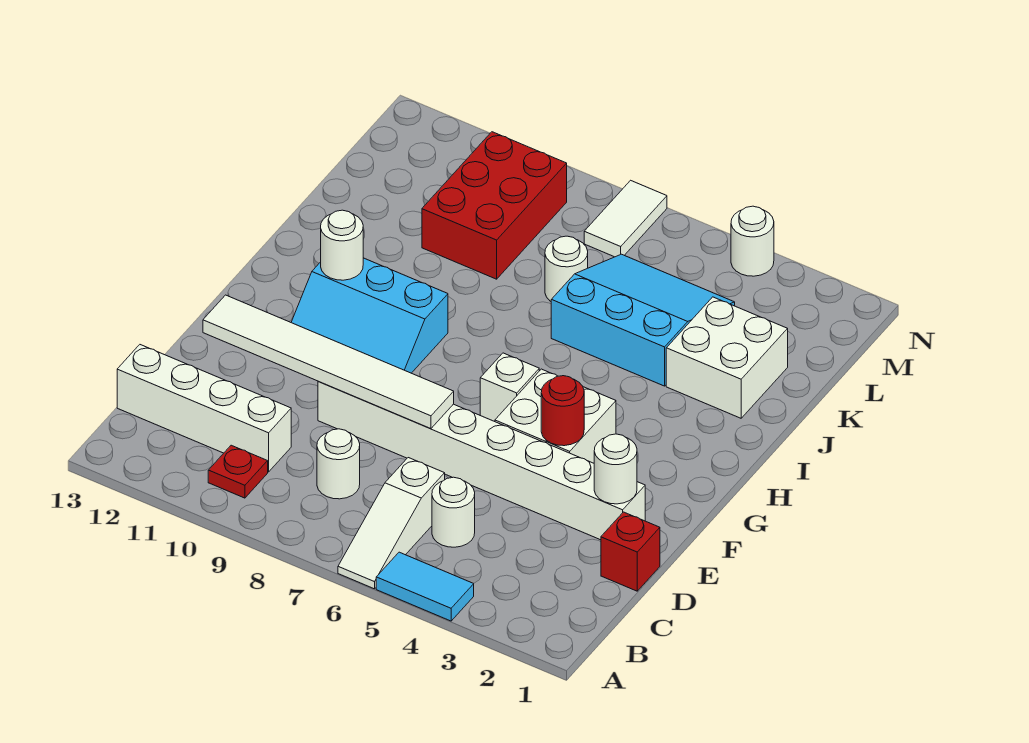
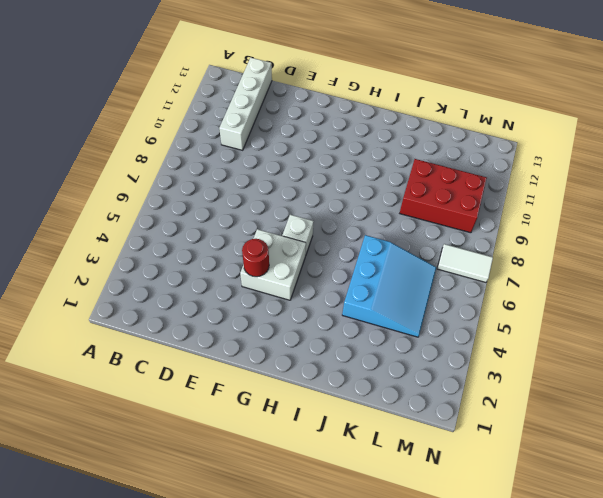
none -> cyan tile A4:A5 level 1
none -> white slope A6:C6 level 1 top C
none -> red plate B10 level 1

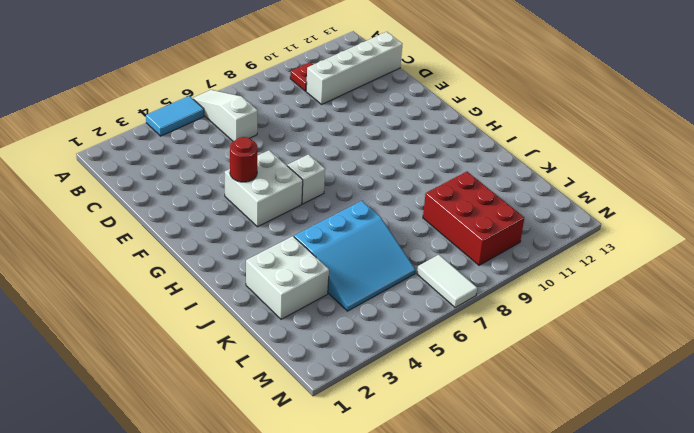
none -> white round brick C5 level 1
none -> white round brick C8 level 1
none -> red brick D1 level 1

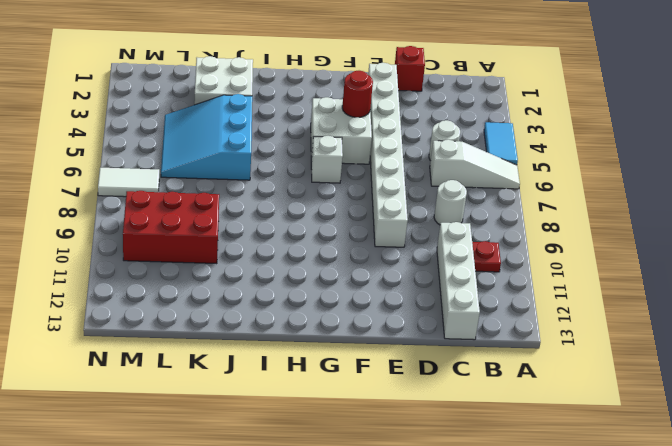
none -> cyan slope G9:H11 level 1 top H
none -> white round brick K7 level 1
none -> white round brick N4 level 1

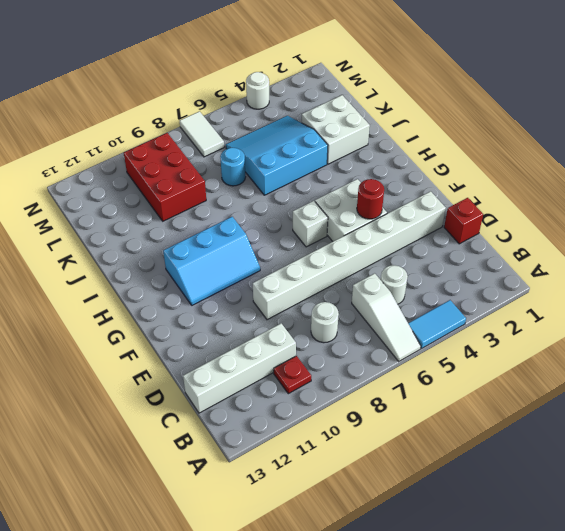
cyan round brick K7 level 1 -> white round brick K7 level 1
none -> white round brick E2 level 2
none -> white tile E7:E12 level 2
none -> white round brick H11 level 2

